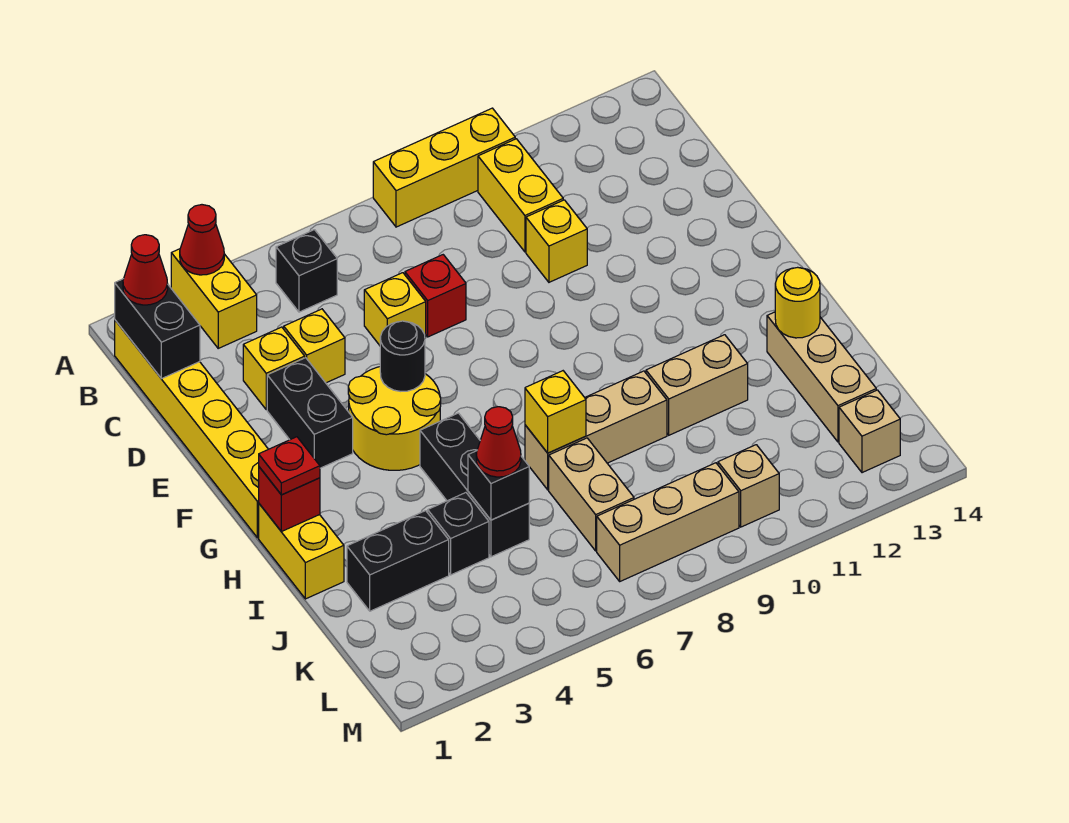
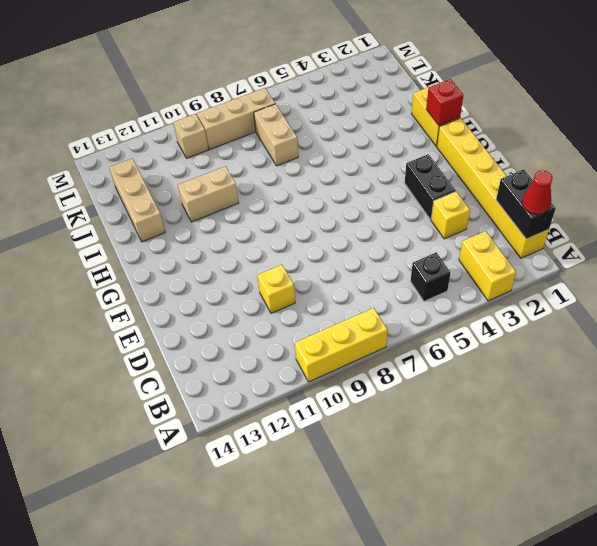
none -> yellow brick B10:C10 level 1
none -> yellow brick D4 level 1
none -> yellow brick D6 level 1
none -> red brick D7 level 1

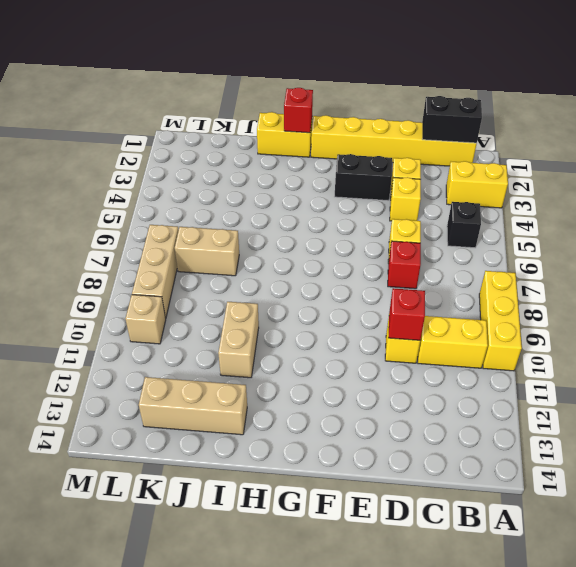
red brick D10 level 2 -> none
none -> yellow round brick F4:G5 level 1
none -> black brick H5:J5 level 1
none -> tan brick I7:I9 level 1
none -> black brick J2:J3 level 1

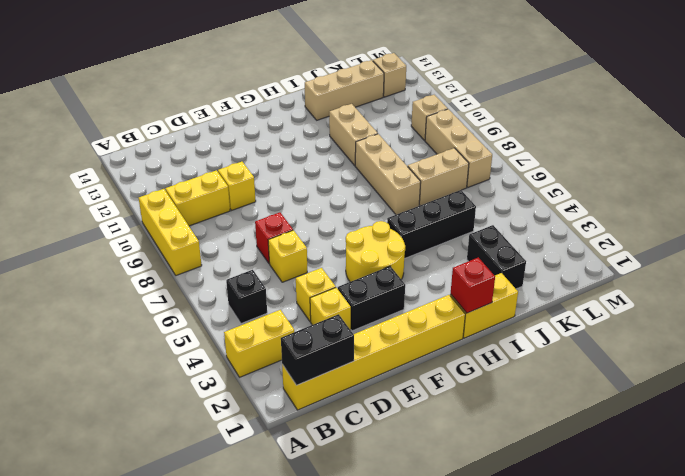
none -> black brick J4 level 1
none -> red cone A3 level 2
none -> black round brick F5 level 2
none -> yellow brick I7 level 2

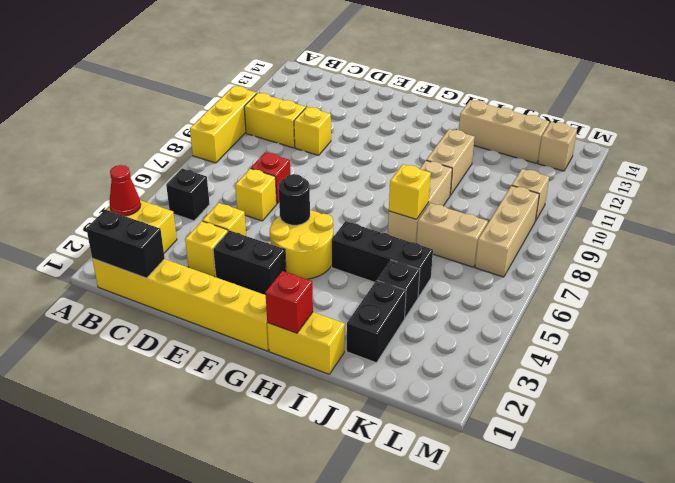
none -> yellow round brick I13 level 2
none -> black brick J5 level 2
none -> red cone B1 level 3
none -> red plate H1 level 3

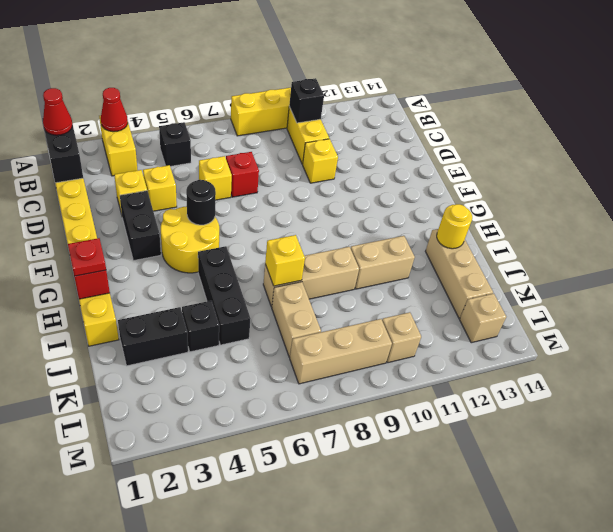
black brick B10 level 2 -> black brick J5 level 2
none -> red cone J5 level 3

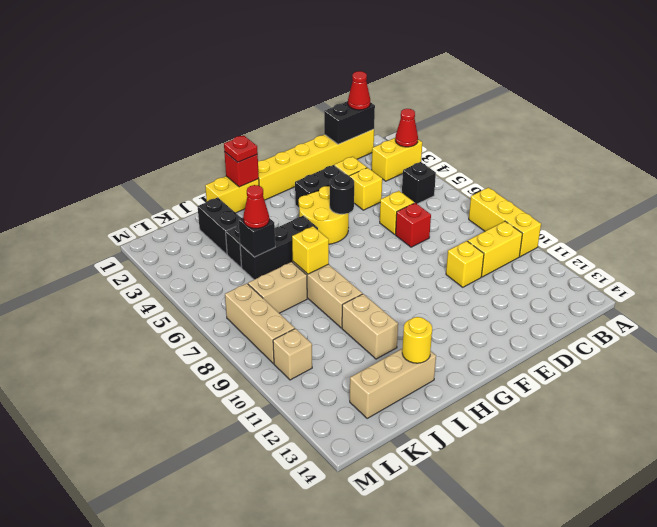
none -> tan brick L13 level 1

